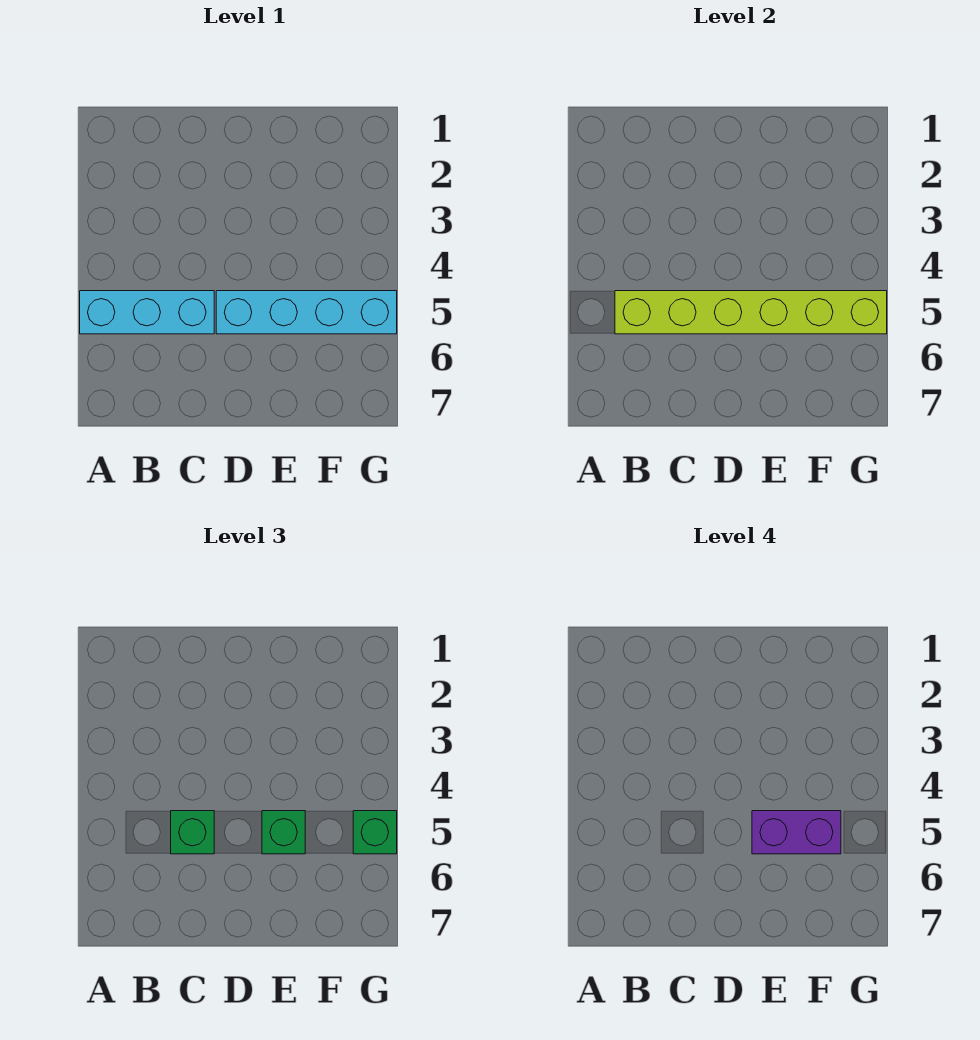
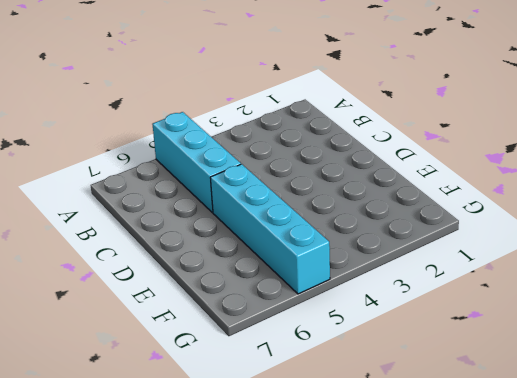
none -> lime brick B5:G5 level 2
none -> green brick C5 level 3

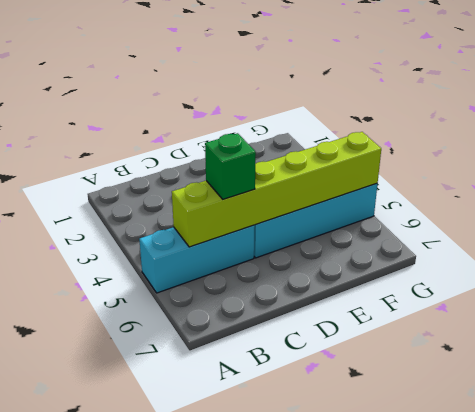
none -> green brick E5 level 3
none -> green brick G5 level 3

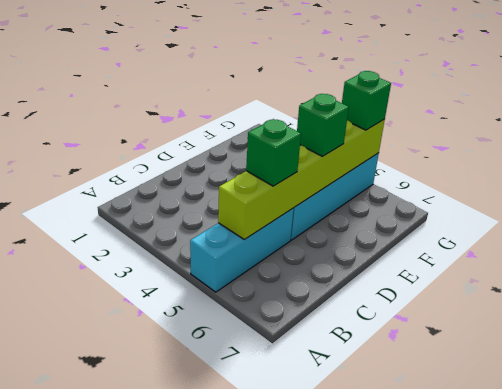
none -> purple brick E5:F5 level 4

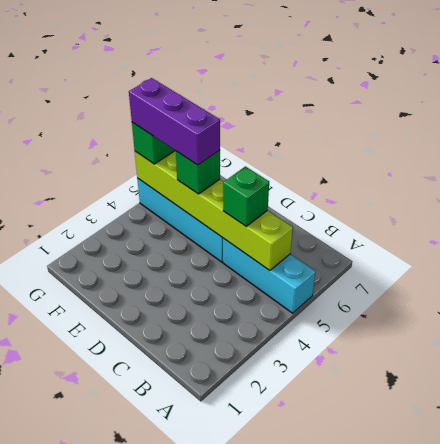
purple brick E5:G5 level 4 -> purple brick E5:F5 level 4

